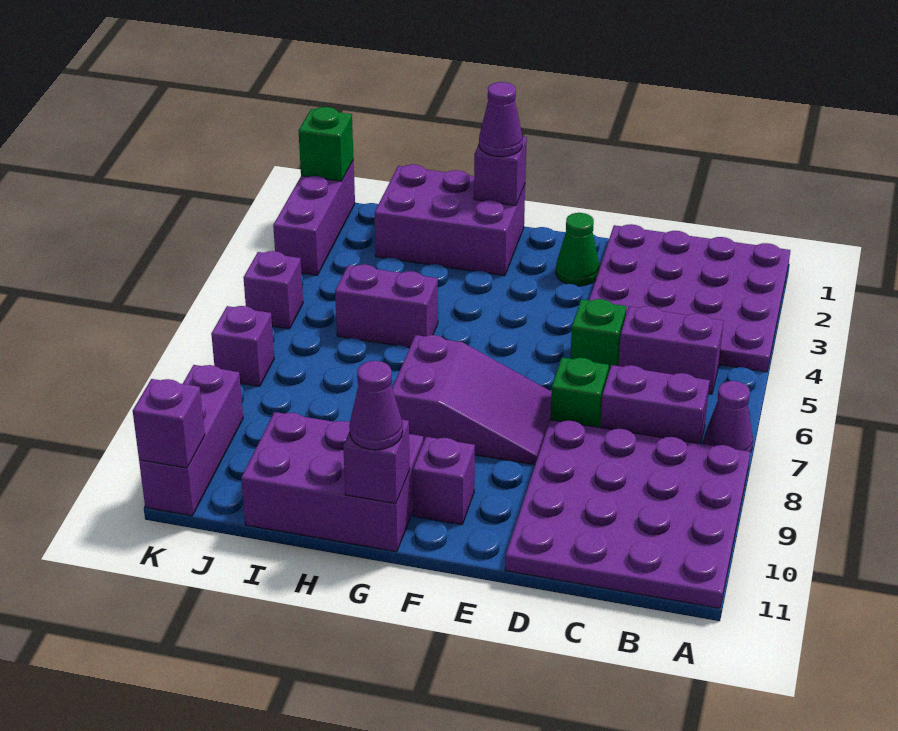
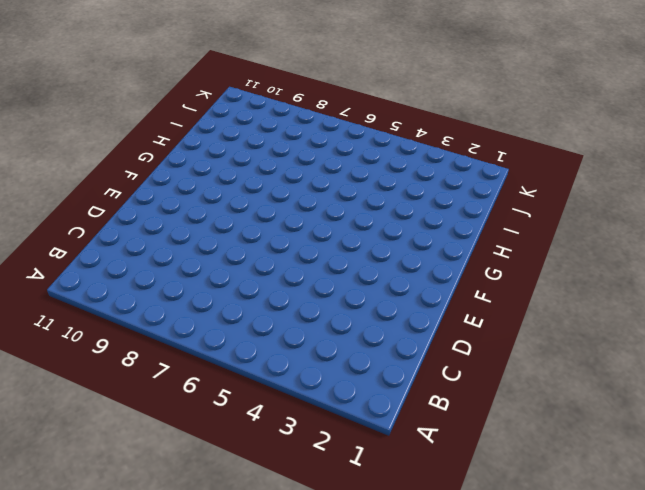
none -> purple plate A1:D4 level 1
none -> purple cone A7 level 1
none -> purple plate A8:D11 level 1

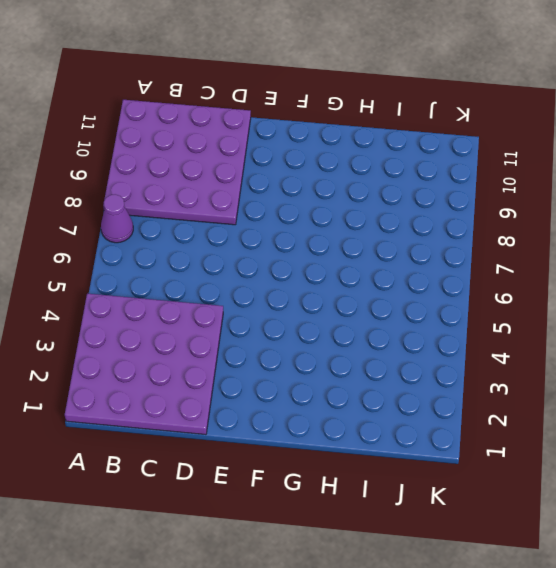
none -> purple brick B5:C5 level 1
none -> purple brick B7:C7 level 1
none -> green brick D5 level 1

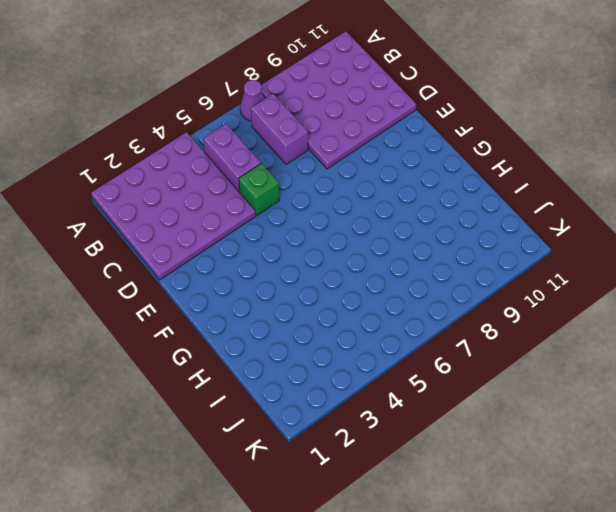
none -> green brick D7 level 1
none -> green cone E2 level 1
none -> purple slope E7:G8 level 1 top G

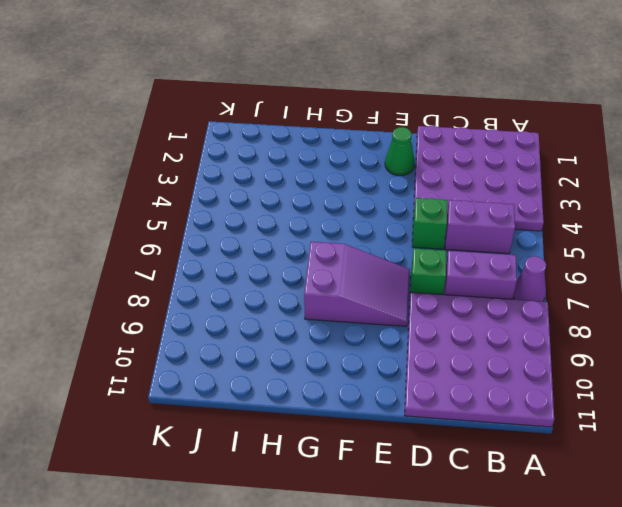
none -> purple brick F10 level 1
none -> purple brick G1:I2 level 1
none -> purple brick G10:I11 level 1

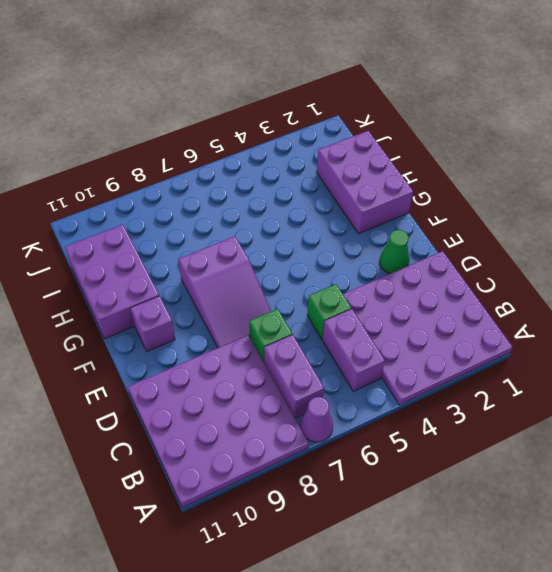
none -> purple brick H5:I5 level 1
none -> purple brick K1:K3 level 1
none -> purple brick K5 level 1

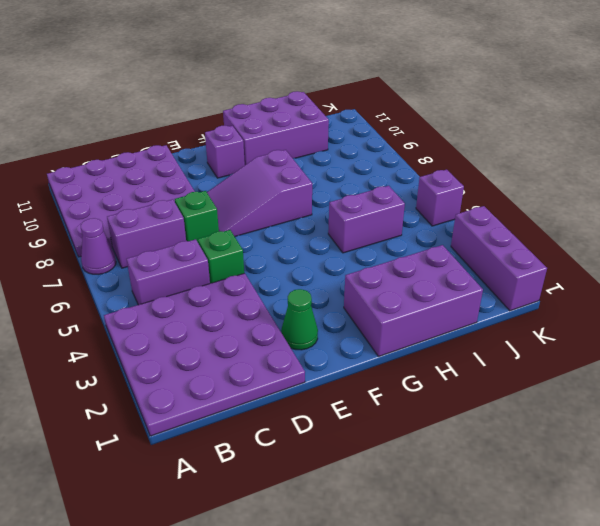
none -> purple brick K7 level 1
none -> purple brick K9:K11 level 1
none -> purple brick G1 level 2

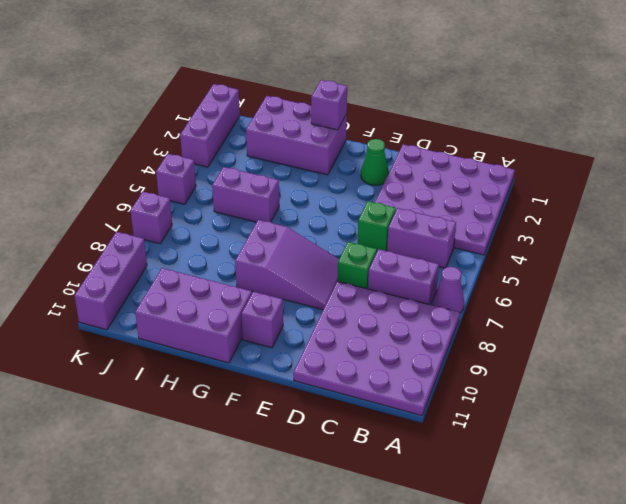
none -> purple brick G11 level 2
none -> green brick K1 level 2
none -> purple brick K11 level 2

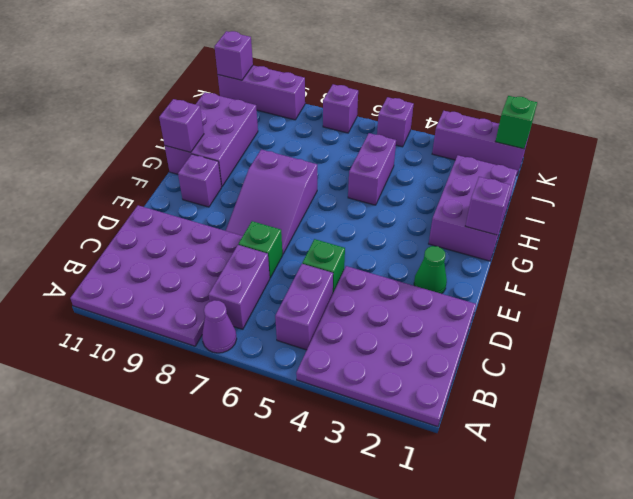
none -> purple cone G1 level 3
none -> purple cone G11 level 3

